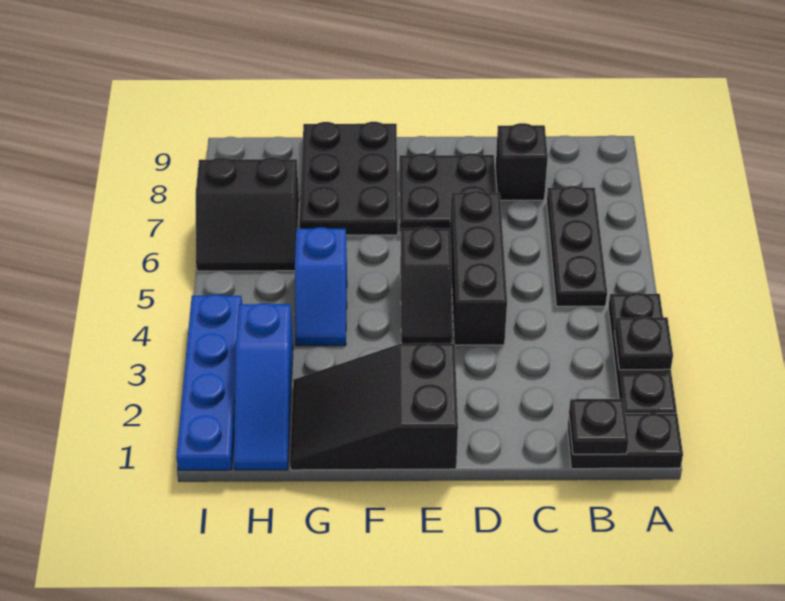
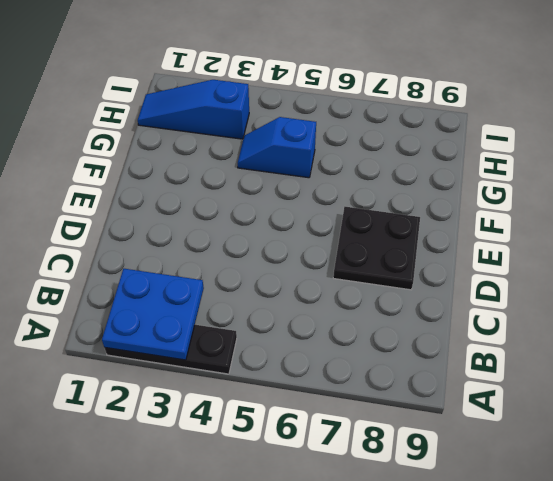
blue plate A2:B3 level 2 -> black plate A3 level 2
none -> black plate A1:B1 level 1
none -> black plate B5:B7 level 1
none -> black brick C8 level 1

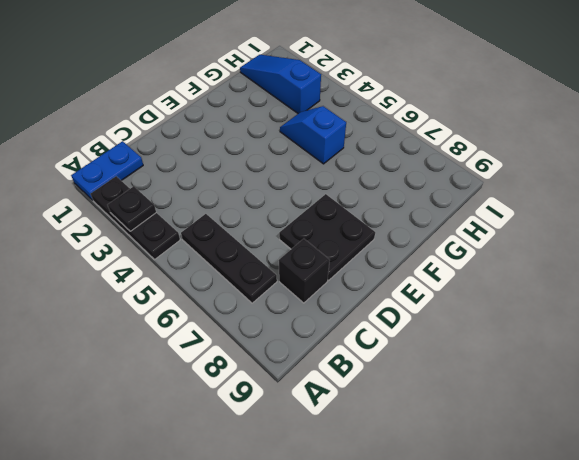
blue plate A1:B1 level 1 -> black plate A1:B1 level 1
none -> black brick D4:D6 level 1
none -> black slope E1:G2 level 1 top E
none -> black slope E4:E5 level 1 top 5

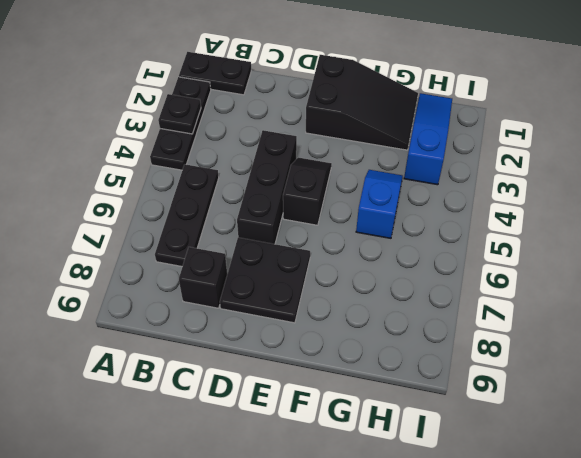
none -> black plate F7:G9 level 1
none -> black slope H6:I7 level 1 top 7
none -> blue plate I1:I4 level 1

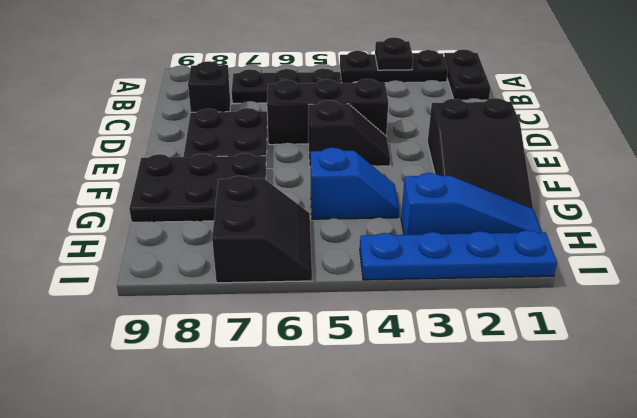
none -> black plate B1 level 2

